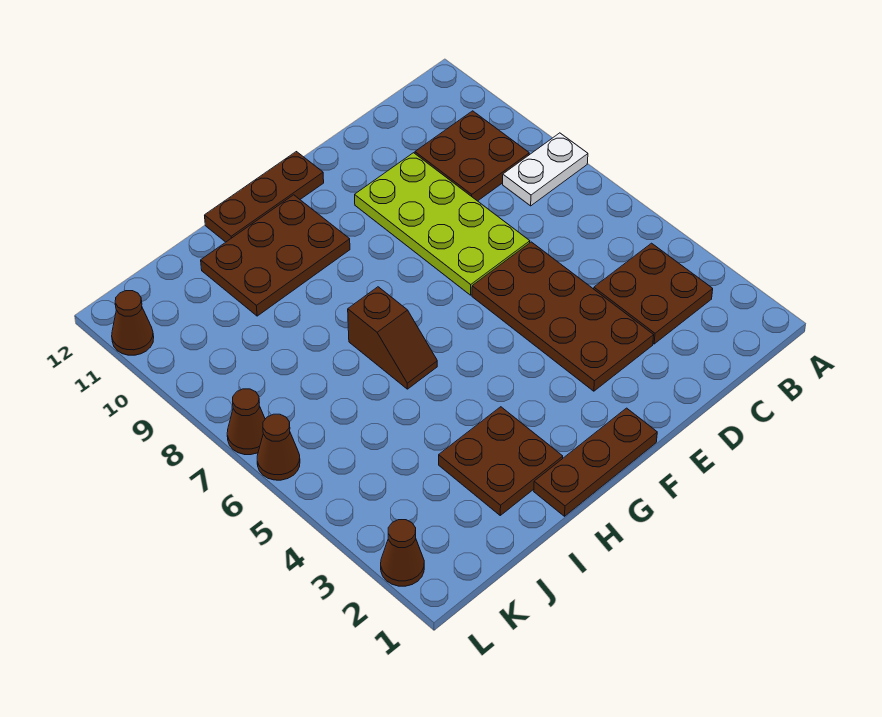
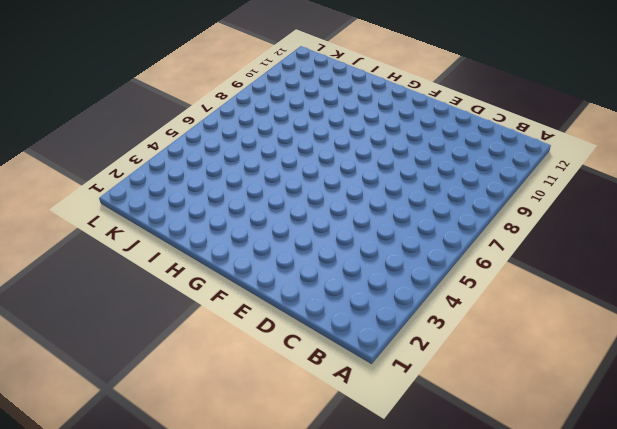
none -> white plate A8:B8 level 1
none -> brown plate B3:C4 level 1
none -> brown plate B9:C10 level 1

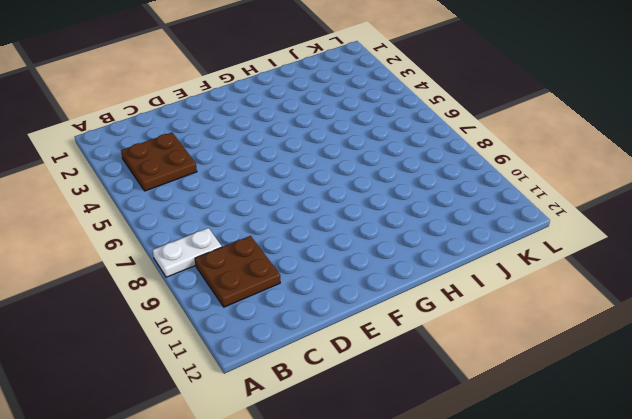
none -> brown plate D3:E6 level 1
none -> lime plate D7:E10 level 1
none -> brown plate F1:H1 level 1

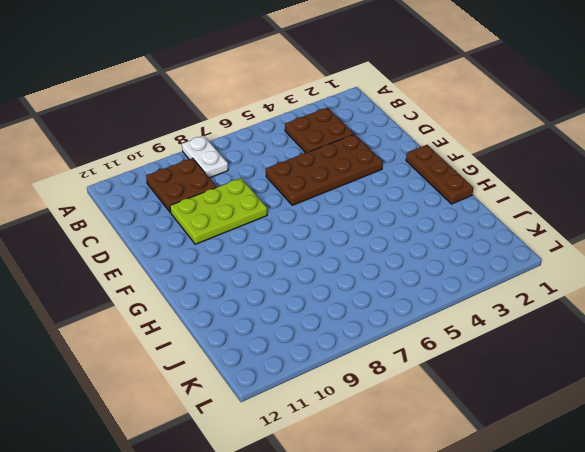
lime plate D8:E10 level 1 -> lime plate D7:E10 level 1
none -> brown plate F12:H12 level 1
none -> brown plate G10:I11 level 1
none -> brown plate H2:I3 level 1

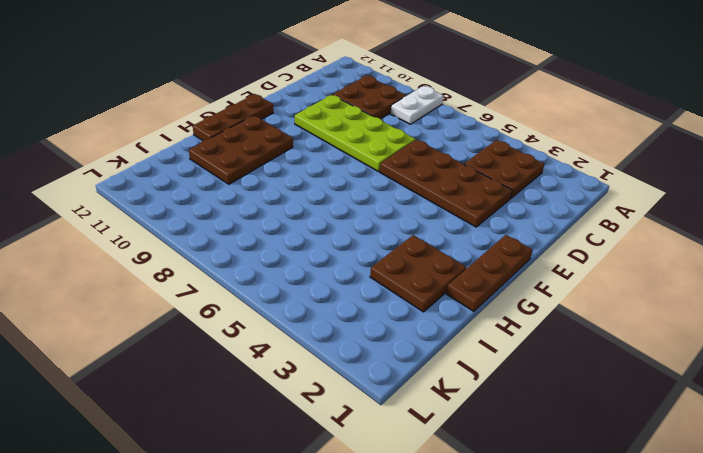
none -> brown slope H6:H7 level 1 top 7
none -> brown cone L2 level 1
none -> brown cone L6 level 1

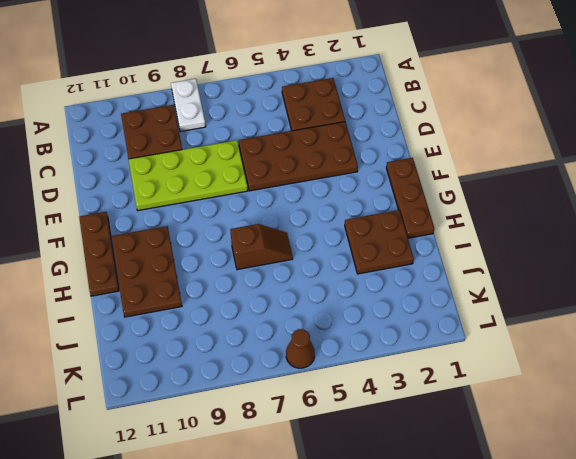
none -> brown cone L2 level 1
none -> brown cone L7 level 1
none -> brown cone L11 level 1

